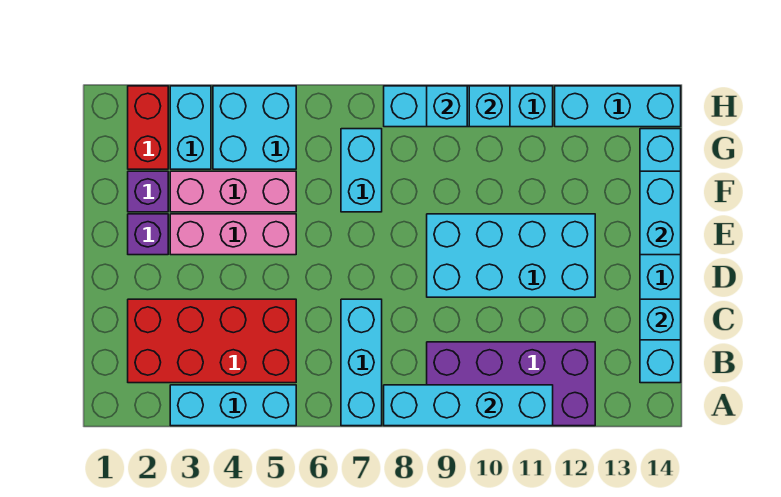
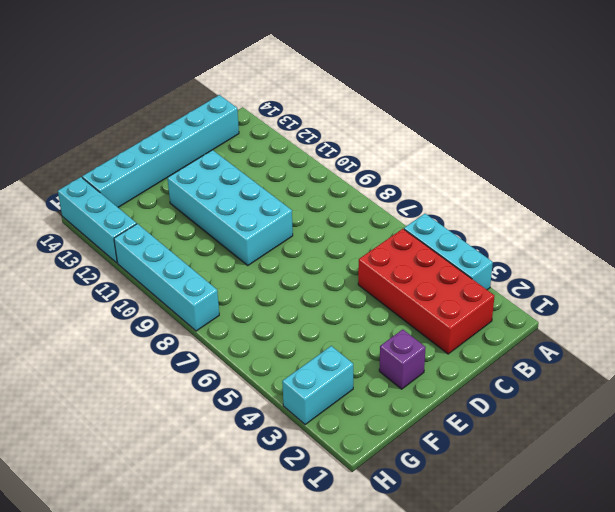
none -> cyan brick A7:C7 level 1
none -> purple brick A9:B12 level 1
none -> pink brick E3:E5 level 1

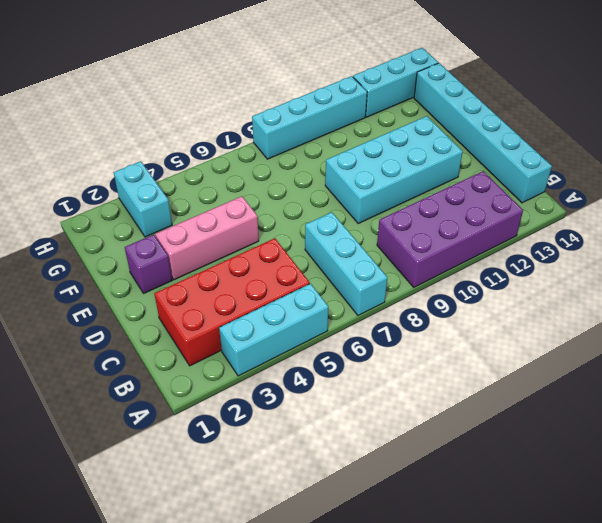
none -> purple brick F2 level 1
none -> pink brick F3:F5 level 1
none -> cyan brick F7:G7 level 1

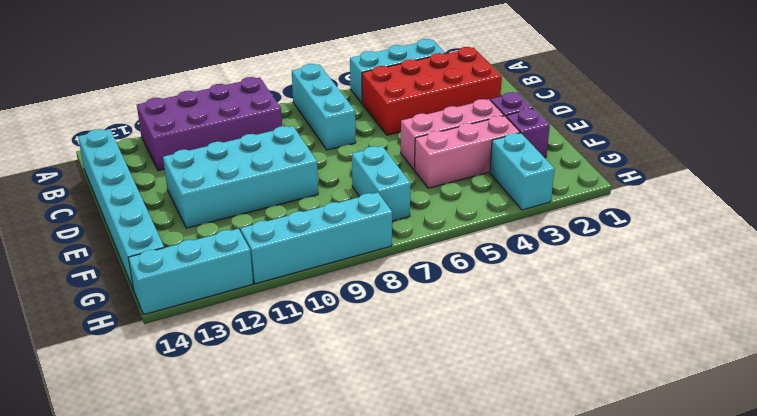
none -> red brick G2:H2 level 1
none -> cyan brick G4:H5 level 1
none -> cyan brick A8:A11 level 2

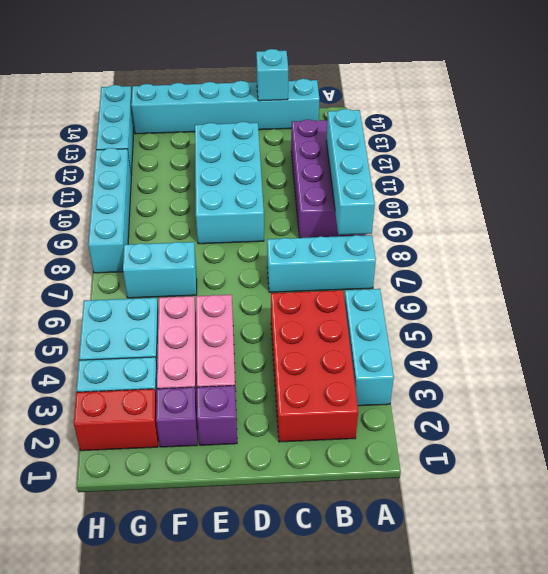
none -> cyan brick E14:F14 level 2
none -> cyan brick H9 level 2
none -> cyan brick H10 level 2

